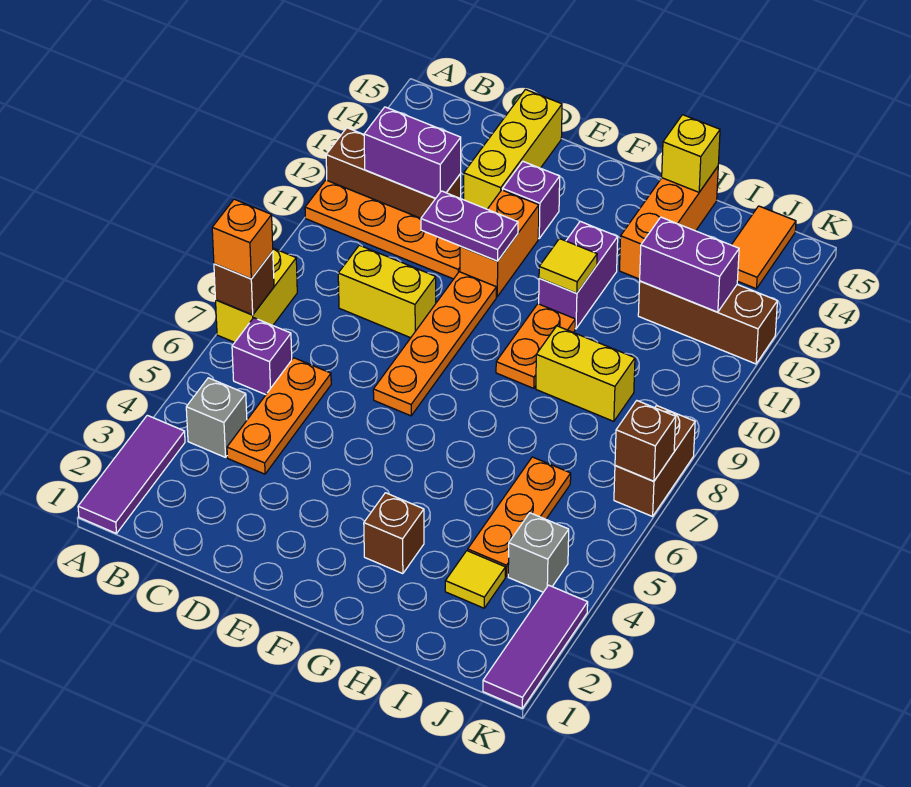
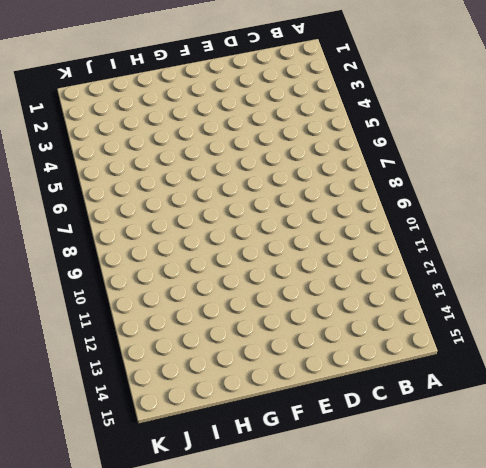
none -> purple tile A1:A3 level 1
none -> yellow brick A7:A8 level 1
none -> orange plate A11:D11 level 1
none -> brown brick A12:C12 level 1

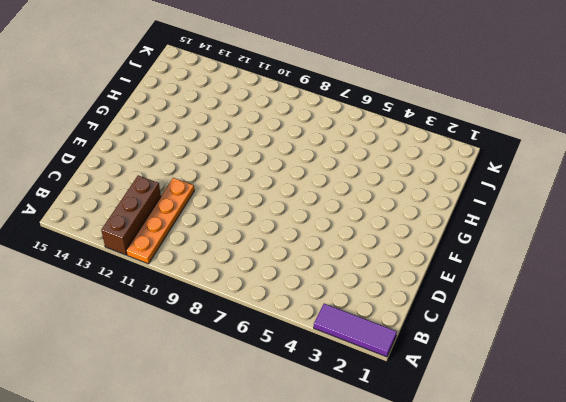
none -> yellow brick A7:A8 level 1
none -> grey brick B4 level 1
none -> purple brick B6 level 1
none -> orange plate C4:C6 level 1

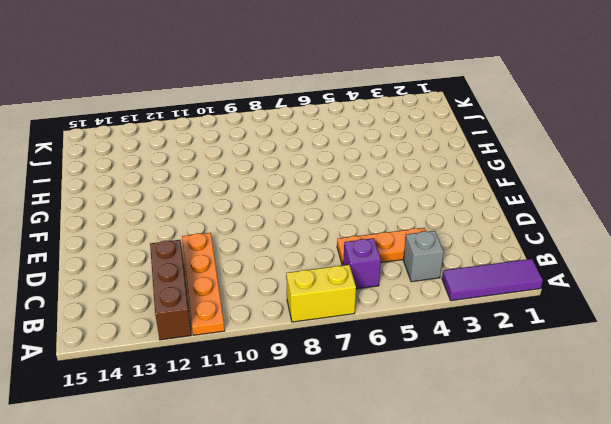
none -> yellow brick C9:D9 level 1
none -> yellow brick D13:D15 level 1
none -> orange plate E7:E10 level 1
none -> orange brick E11:E12 level 1

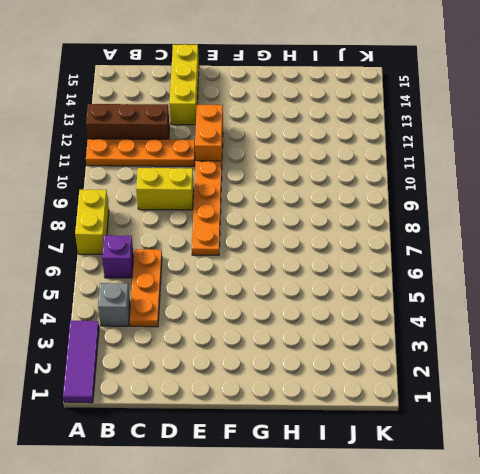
none -> purple brick E13 level 1
none -> brown brick G3 level 1
none -> orange plate G9:G10 level 1
none -> purple brick G11:G12 level 1

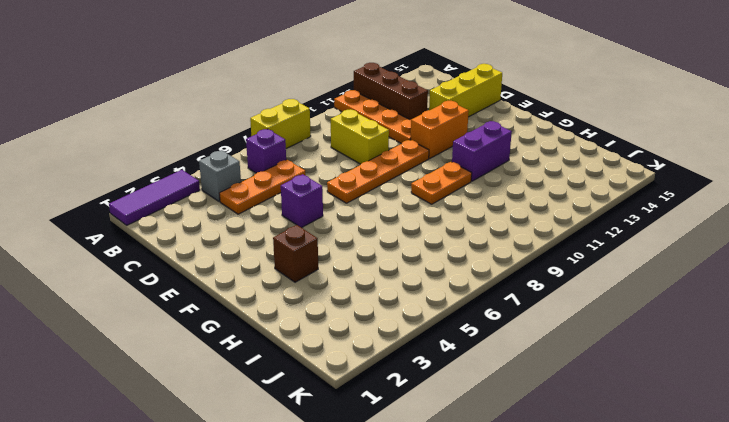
purple brick E5 level 1 -> purple brick E13 level 1
none -> yellow brick H9:I9 level 1
none -> orange brick H13:H15 level 1
none -> yellow tile I3 level 1
none -> orange plate I4:I6 level 1

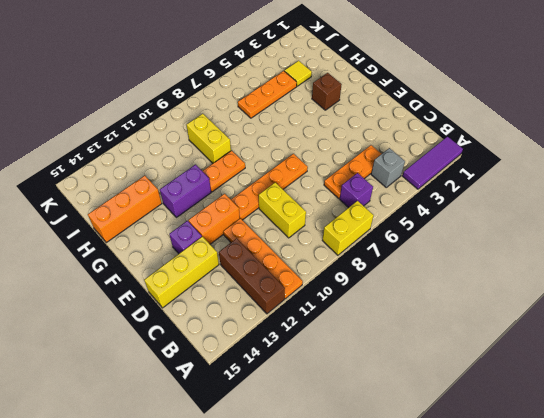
none -> brown brick I12:K12 level 1
none -> grey brick J4 level 1
none -> orange tile J14:J15 level 1
none -> purple tile K1:K3 level 1

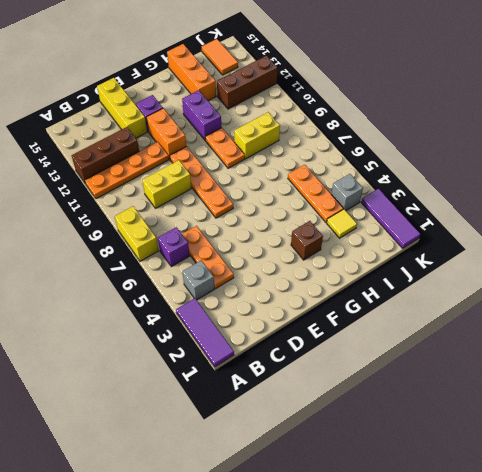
none -> brown brick K7:K8 level 1
none -> brown brick A7 level 2
none -> purple brick B12:C12 level 2
none -> purple plate D11:E11 level 2

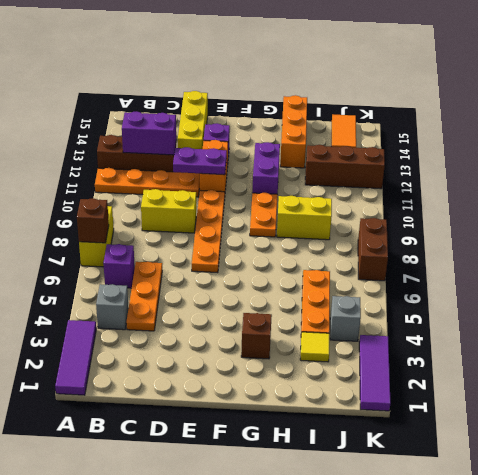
none -> yellow tile G11 level 2
none -> yellow brick H15 level 2
none -> purple brick I12:J12 level 2
none -> brown brick K7 level 2

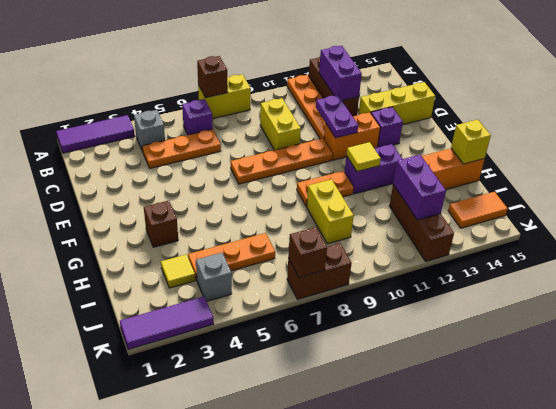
none -> orange brick A7 level 3

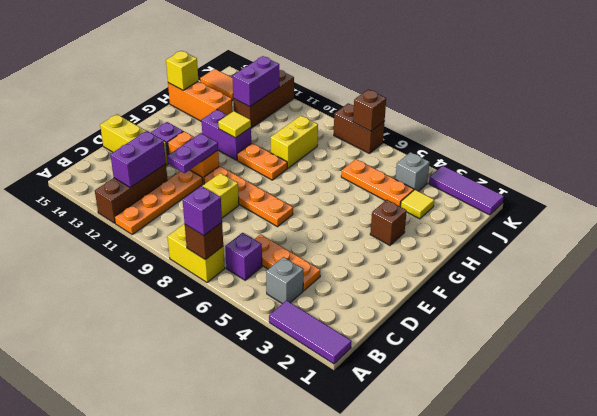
purple brick A7 level 3 -> orange brick A7 level 3

